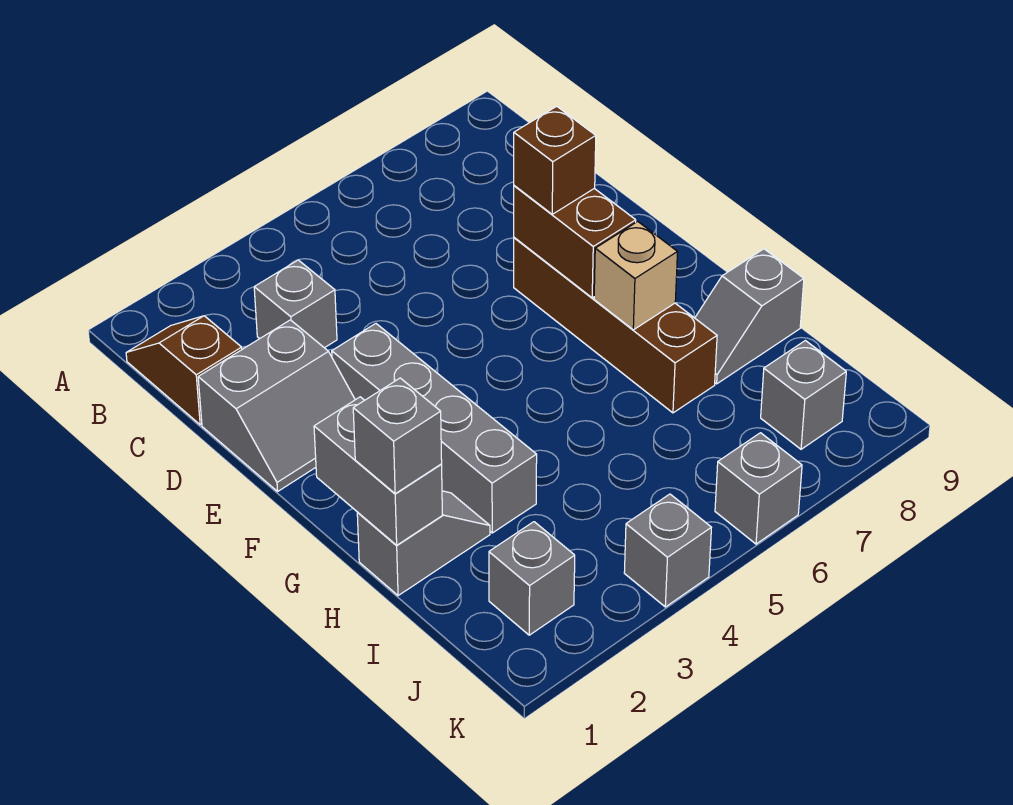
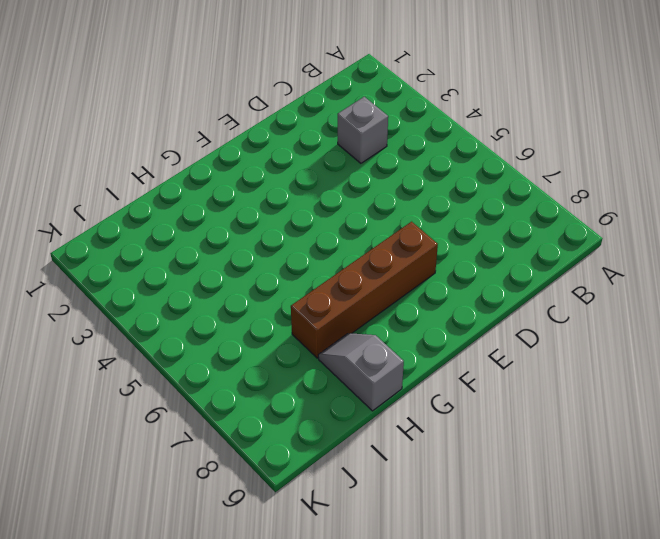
none -> brown slope B1:C1 level 1 top C
none -> grey slope D1:E2 level 1 top D
none -> grey brick E3:H3 level 1

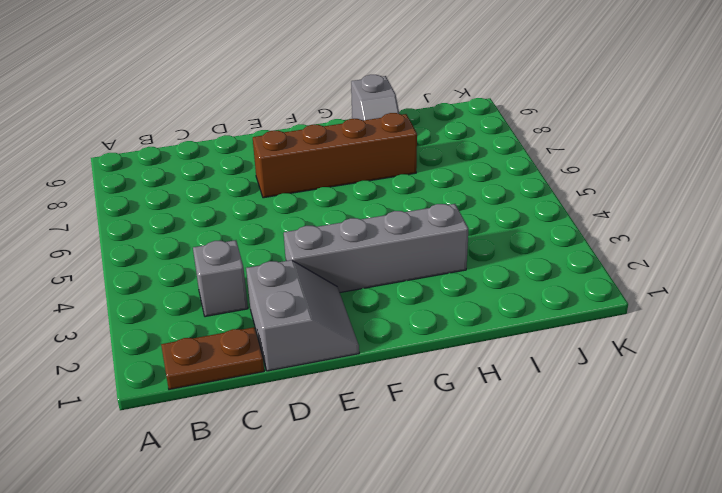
brown plate B1:C1 level 1 -> brown slope B1:C1 level 1 top C
none -> grey slope H1:H2 level 1 top 1
none -> grey brick J2 level 1
none -> grey brick J8 level 1

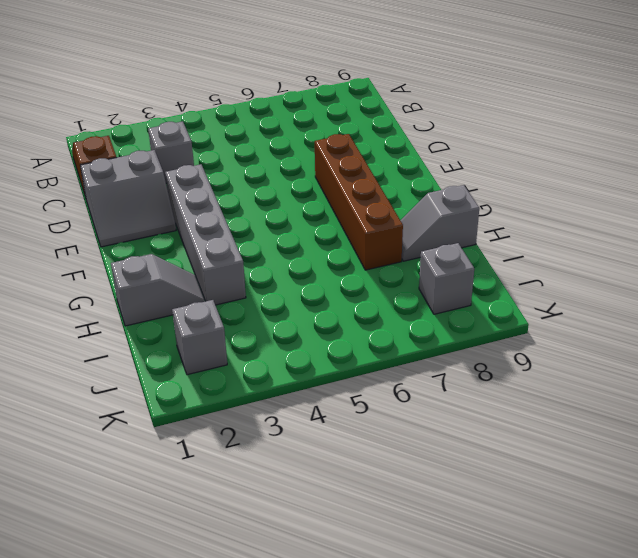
none -> grey brick K4 level 1
none -> grey brick K6 level 1
none -> brown brick E7:F7 level 2

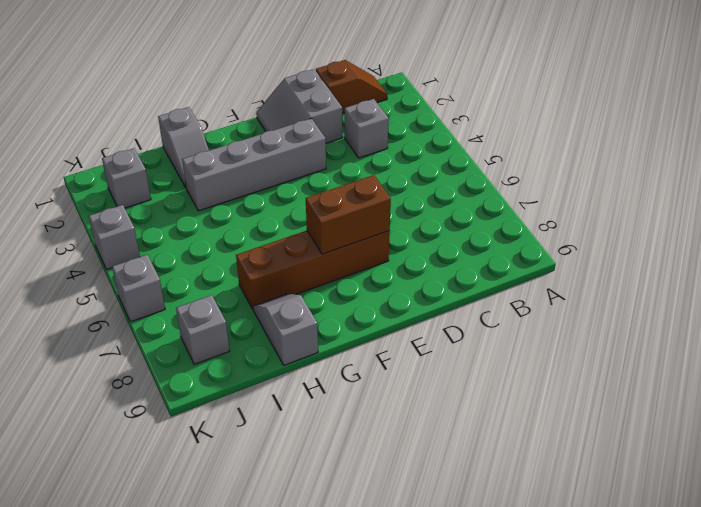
none -> grey brick G1:H1 level 2
none -> tan brick G7 level 2
none -> brown brick E7 level 3

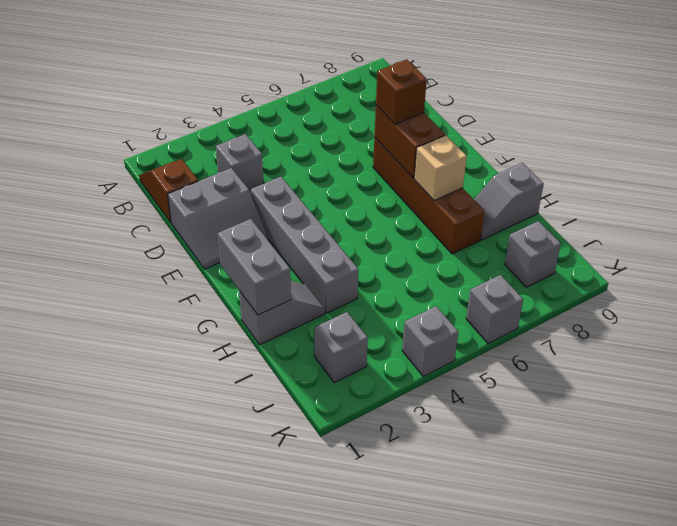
none -> grey brick H1 level 3

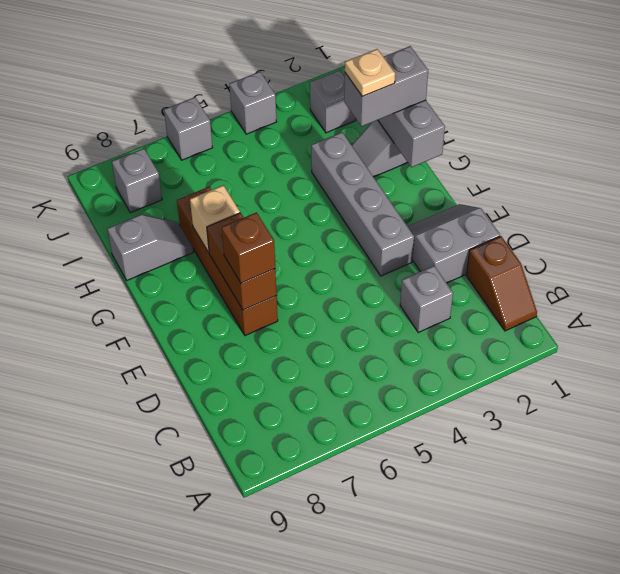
grey brick H1:H2 level 3 -> grey brick H1 level 3
tan plate H2 level 4 -> none

